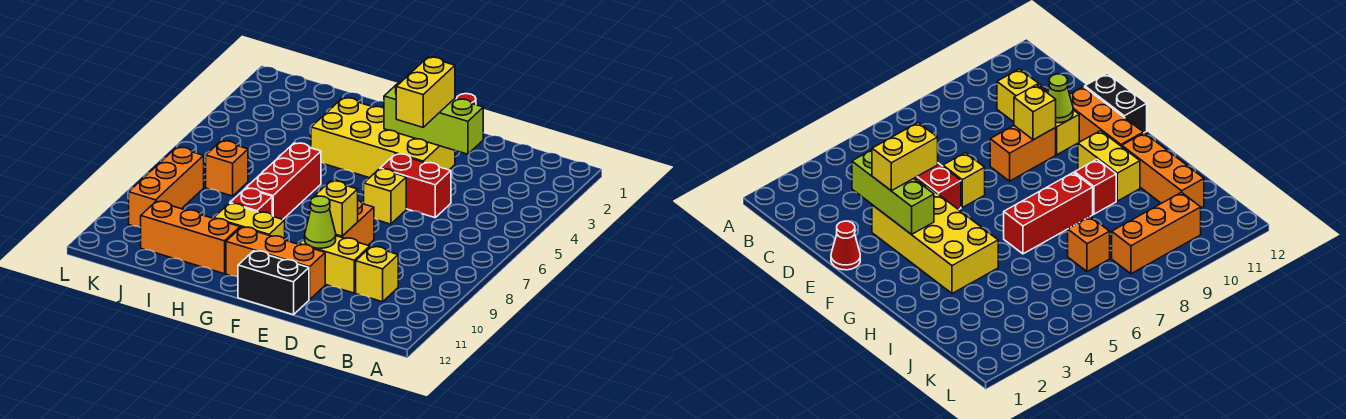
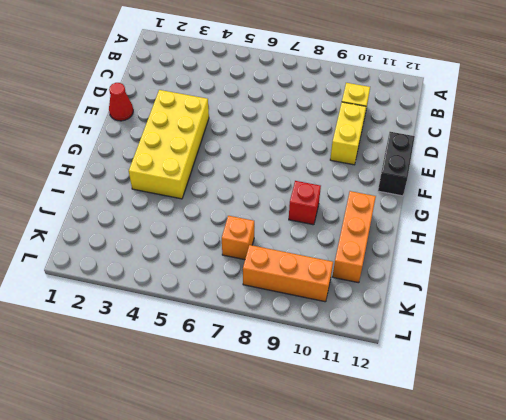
none -> red brick D5:E5 level 1
none -> yellow brick E6 level 1
none -> orange brick E8:E9 level 1

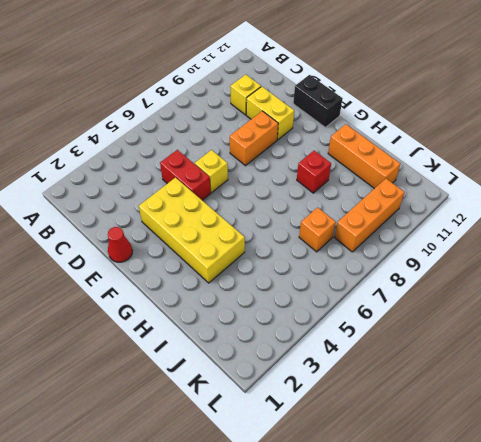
none -> orange brick E11:G11 level 1
none -> yellow brick G10:H10 level 1
none -> red brick H6:H8 level 1

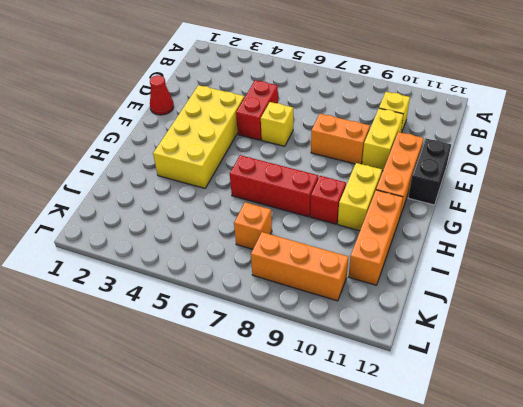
none -> lime brick D3:F3 level 2
none -> yellow brick E9 level 2
none -> lime cone E10 level 2

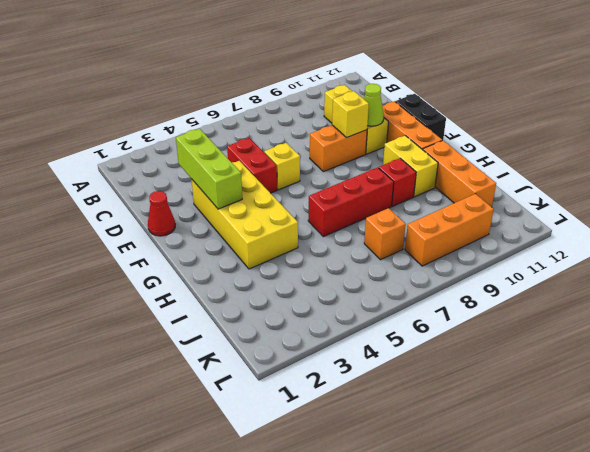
none -> yellow brick E3:E4 level 3

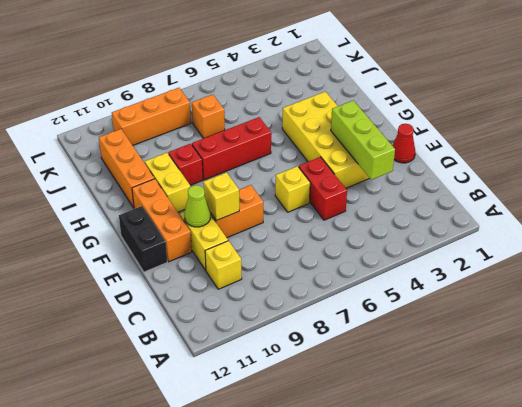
none -> yellow brick E3:E4 level 3

